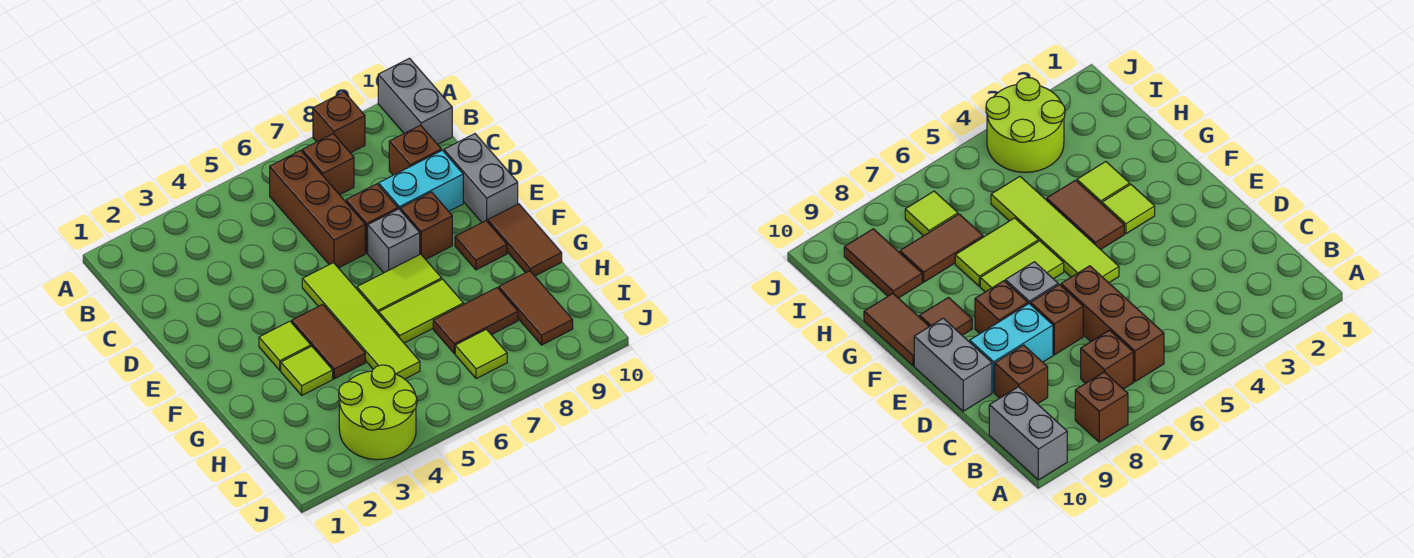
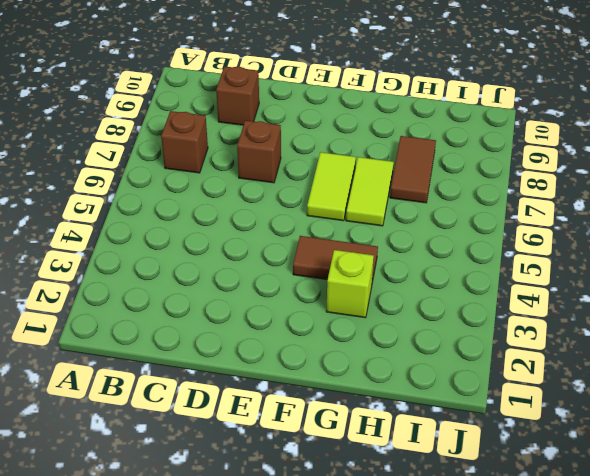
lime brick G3 level 1 -> lime tile G3 level 1
none -> brown brick A8 level 1
none -> grey brick A10:B10 level 1
none -> brown brick B6:D6 level 1

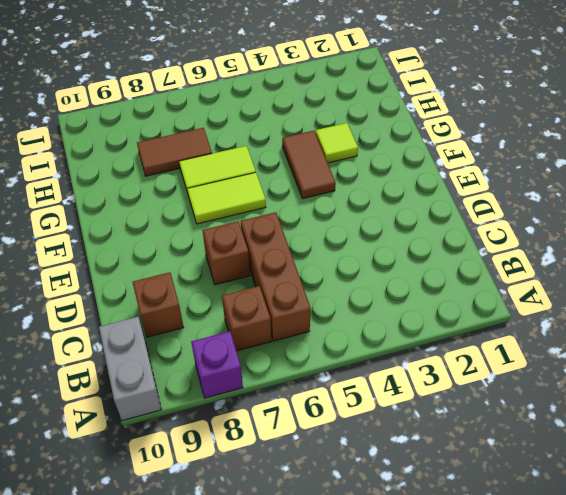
purple brick A8 level 1 -> brown brick A8 level 1
none -> cyan brick D8:D9 level 1
none -> grey brick D10:E10 level 1
none -> lime tile E5:H5 level 1

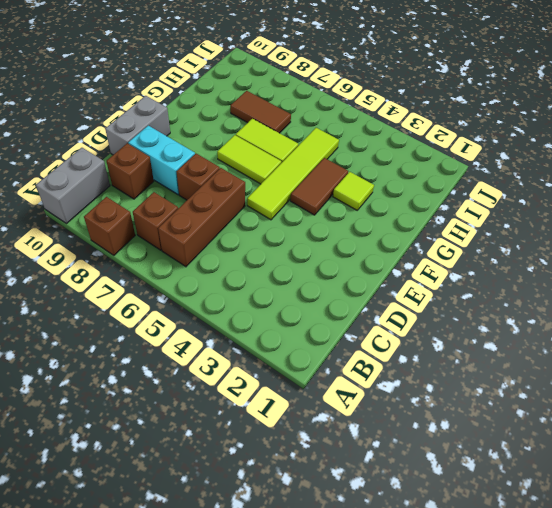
none -> grey brick E7 level 1
none -> brown brick E8 level 1
none -> lime tile F3 level 1

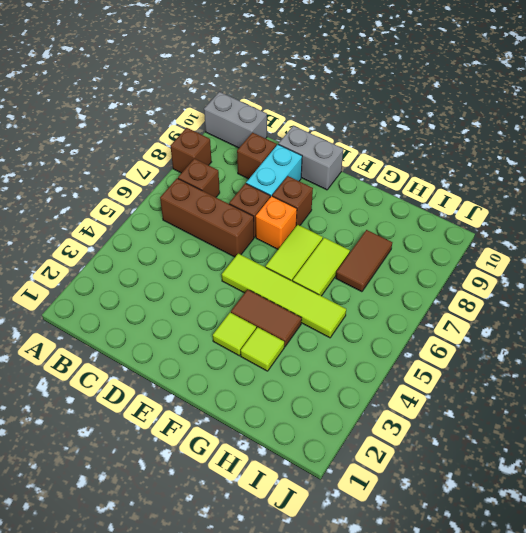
orange brick E7 level 1 -> grey brick E7 level 1
none -> brown tile F9 level 1
none -> brown tile F10:G10 level 1
none -> brown tile H9:I9 level 1

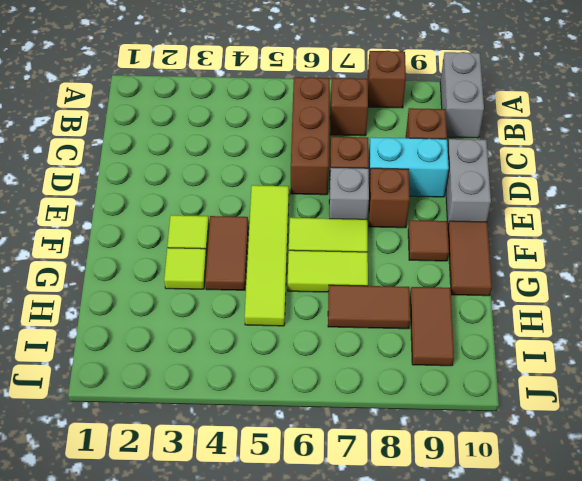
none -> lime round brick I3:J4 level 1
none -> lime tile I7 level 1

